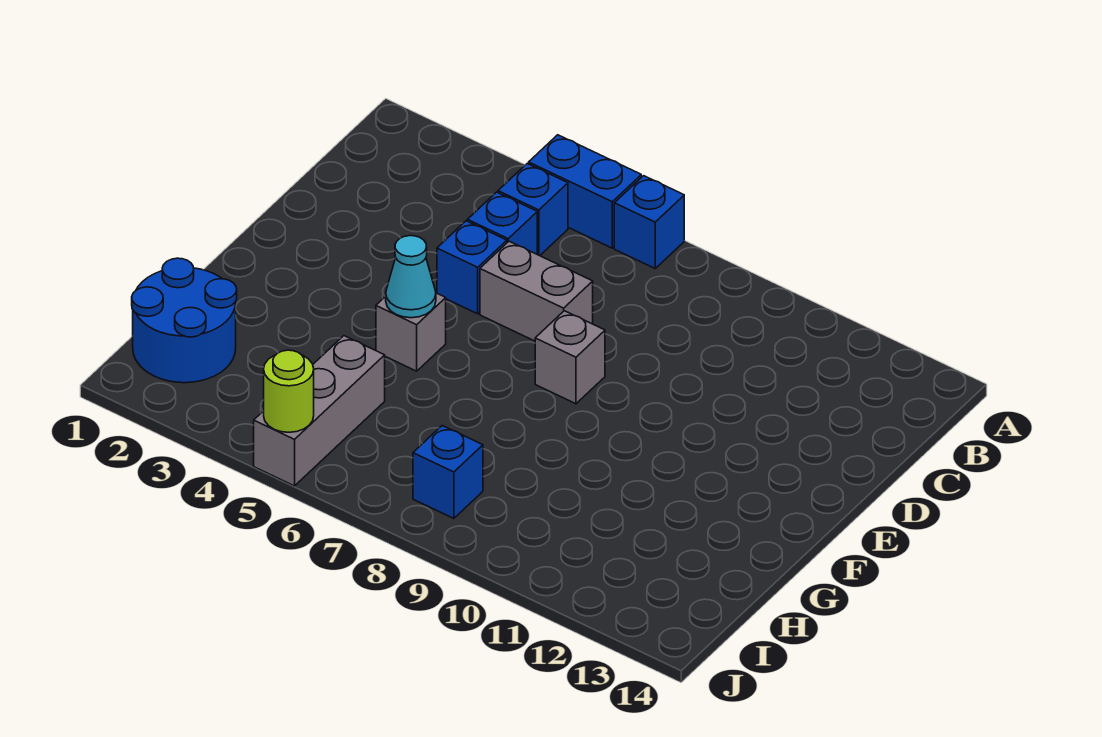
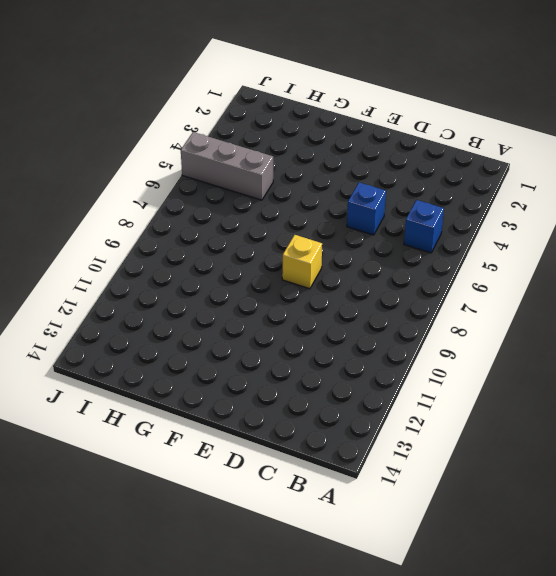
yellow brick E8 level 1 -> grey brick E8 level 1
none -> blue brick A5:A6 level 1
none -> blue brick A7 level 1
none -> blue brick C5 level 1

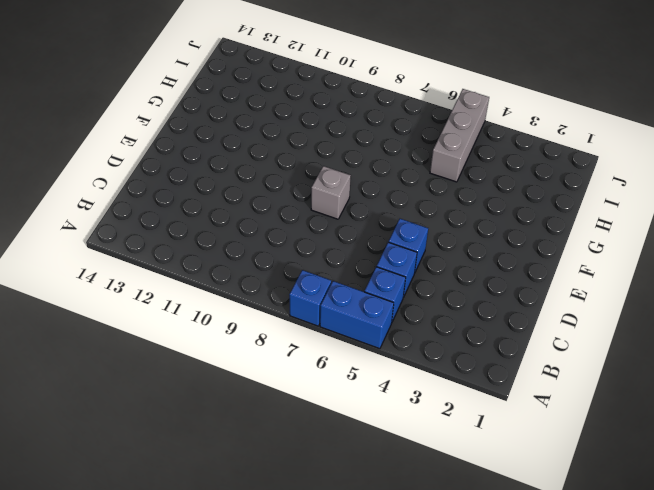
none -> grey brick D6:D7 level 1
none -> grey brick F5 level 1
none -> blue round brick H1:I2 level 1

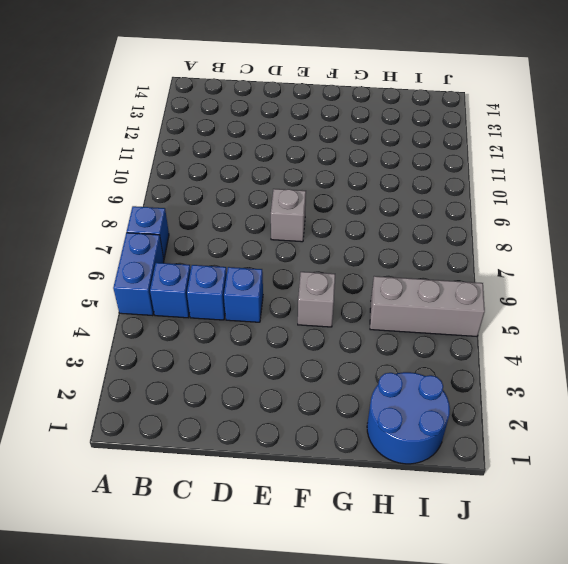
none -> grey brick D6:D7 level 1
none -> blue brick I8 level 1
none -> cyan cone F5 level 2

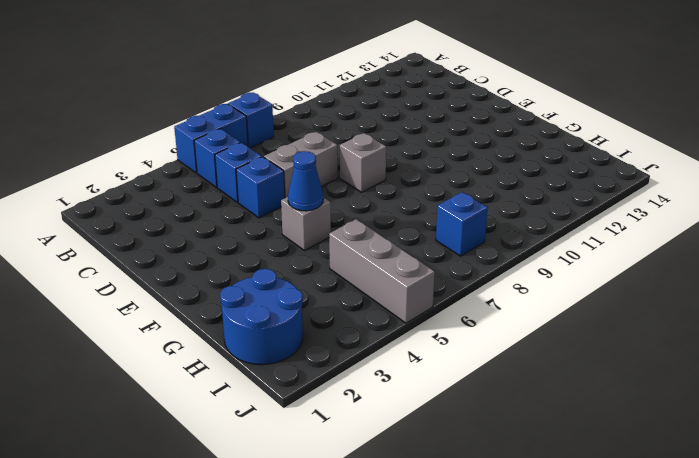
blue cone F5 level 2 -> cyan cone F5 level 2
none -> lime round brick J5 level 2

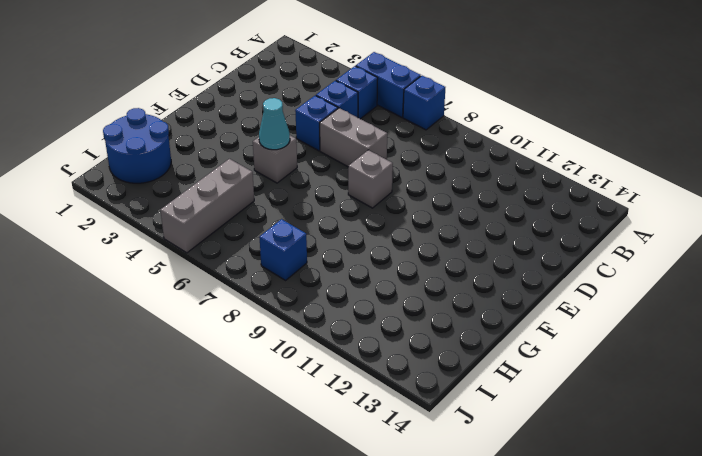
none -> lime round brick J5 level 2

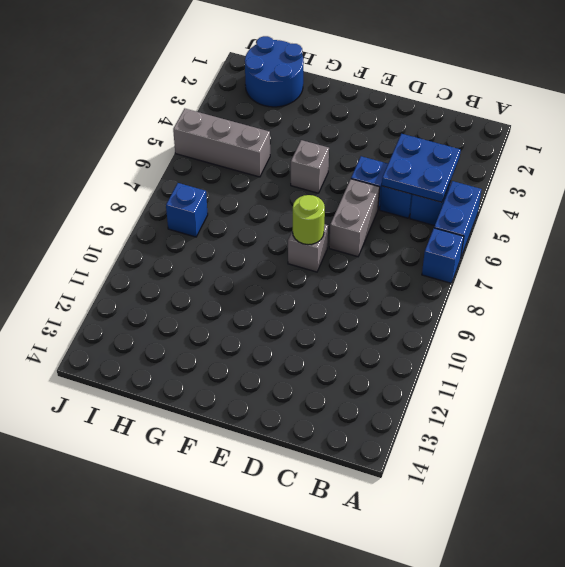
blue plate B4:C5 level 2 -> none
lime round brick E8 level 2 -> lime round brick J5 level 2
none -> cyan cone F5 level 2

